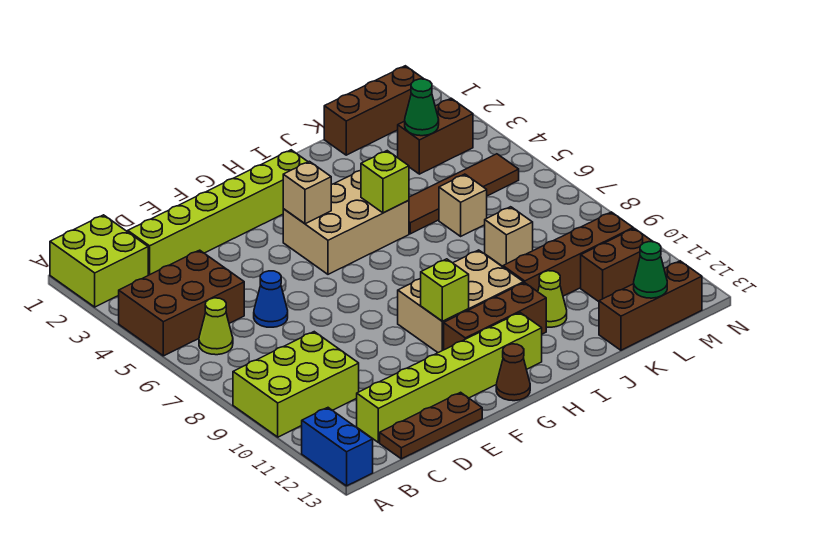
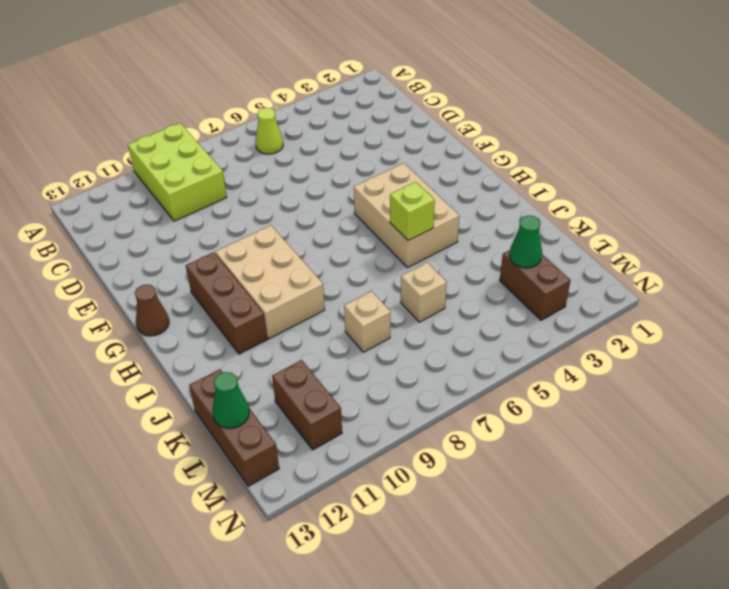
none -> lime brick A1:B2 level 1
none -> brown brick A4:C5 level 1
none -> blue brick A12:A13 level 1

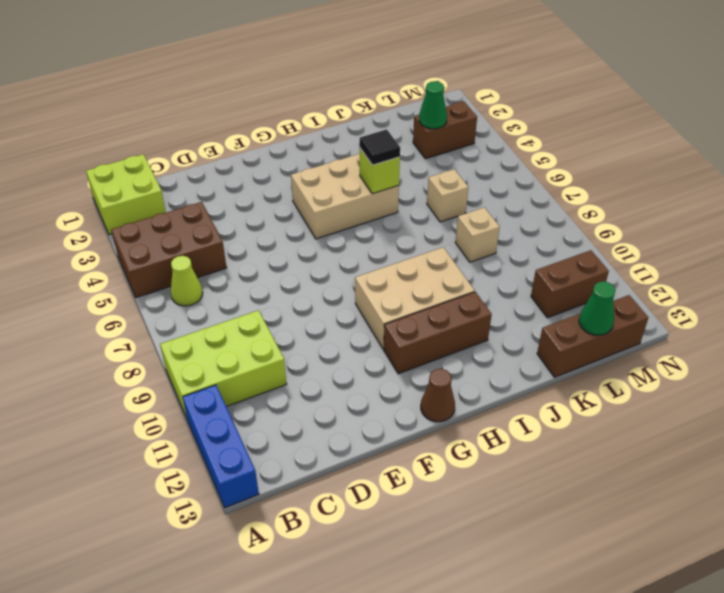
blue brick A11:A13 level 1 -> blue brick A12:A13 level 1
black tile I5 level 3 -> none
none -> lime brick C2:H2 level 1
none -> lime brick C12:H12 level 1
none -> brown plate C13:E13 level 1

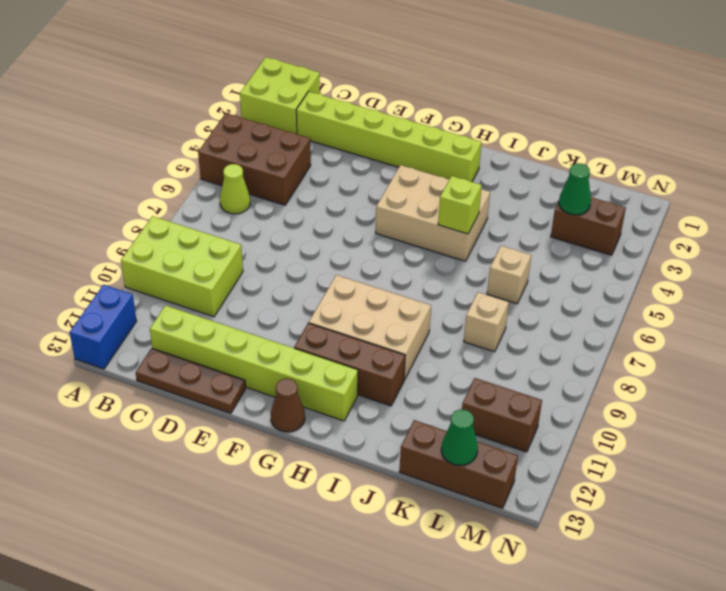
none -> blue cone D6 level 1
none -> brown tile J5:M5 level 1
none -> brown brick J10:M10 level 1

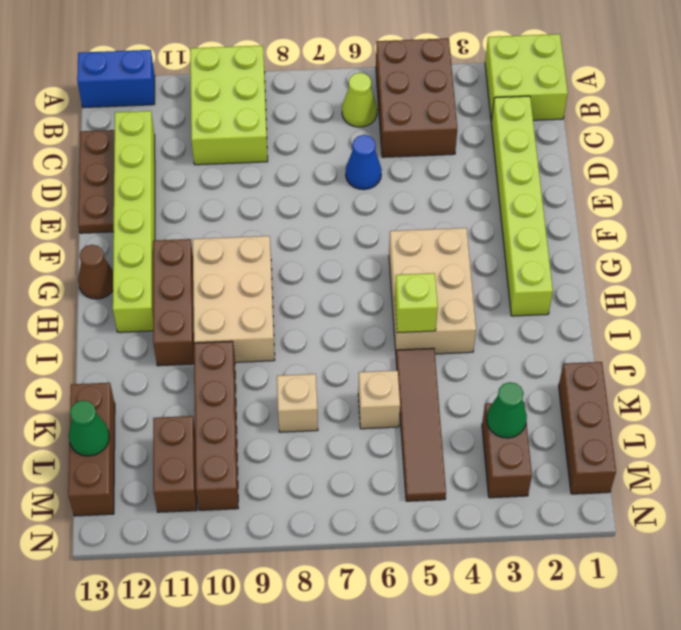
none -> lime cone J11 level 1
none -> tan brick G4 level 2
none -> lime brick G10 level 2

